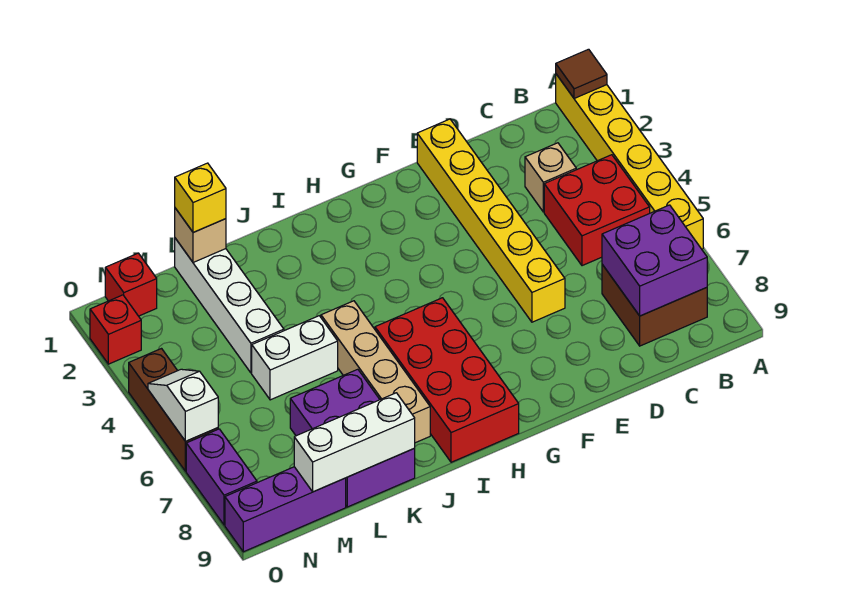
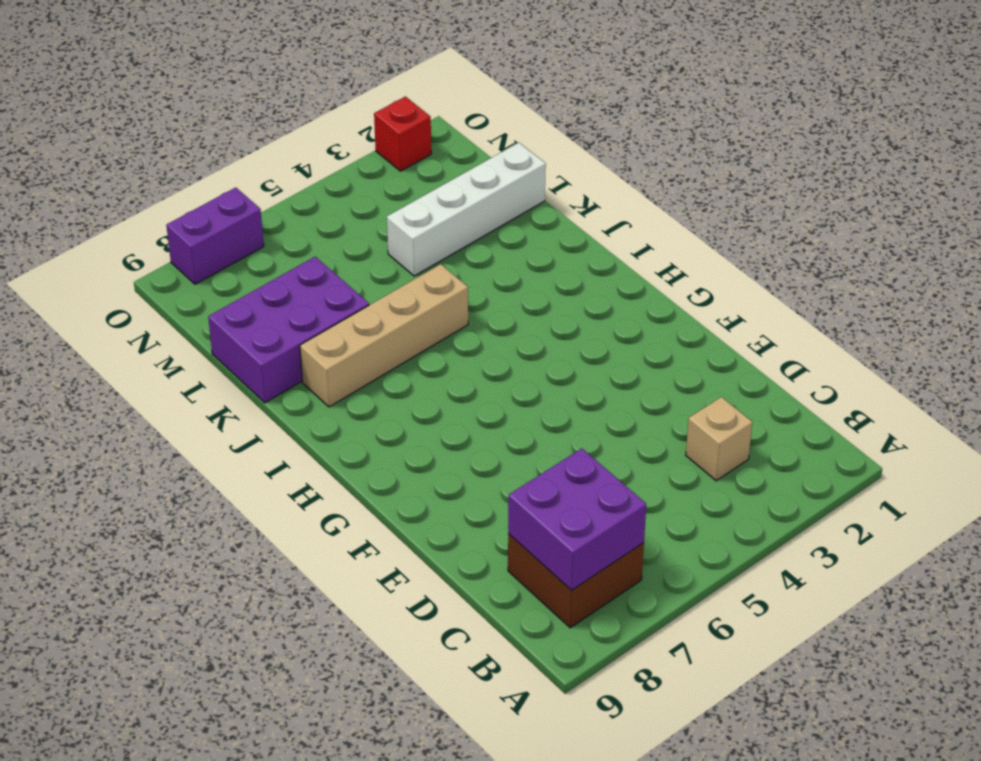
none -> yellow brick A1:A6 level 1
none -> red brick B4:C5 level 1
none -> yellow brick E1:E6 level 1

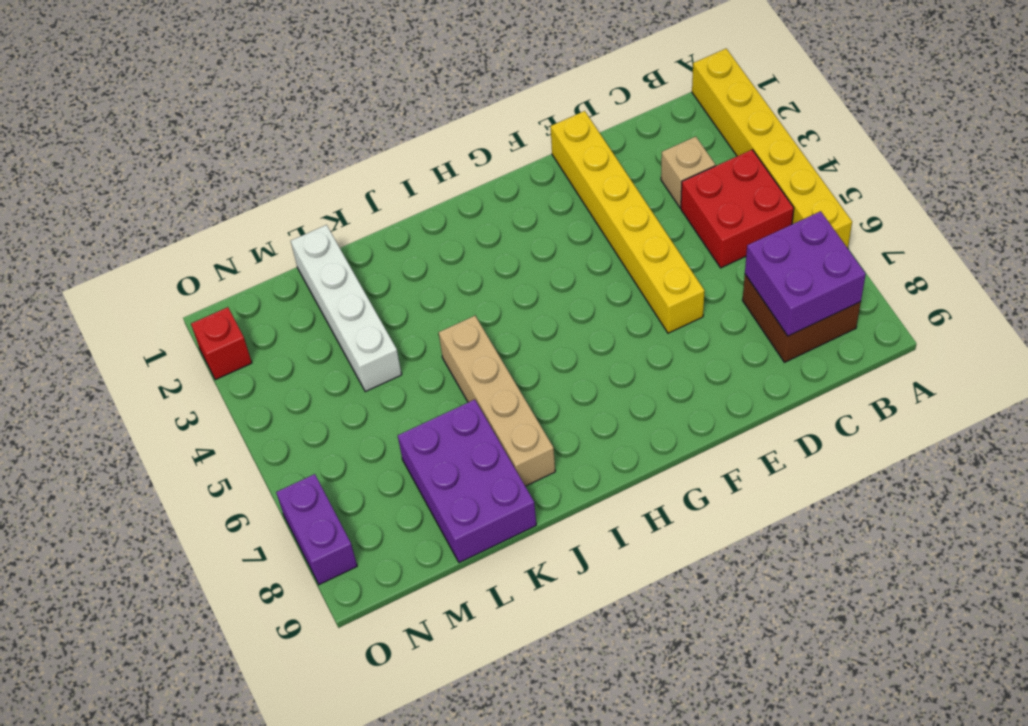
none -> red brick H6:I9 level 1
none -> white brick K5:L5 level 1
none -> purple brick M9:O9 level 1

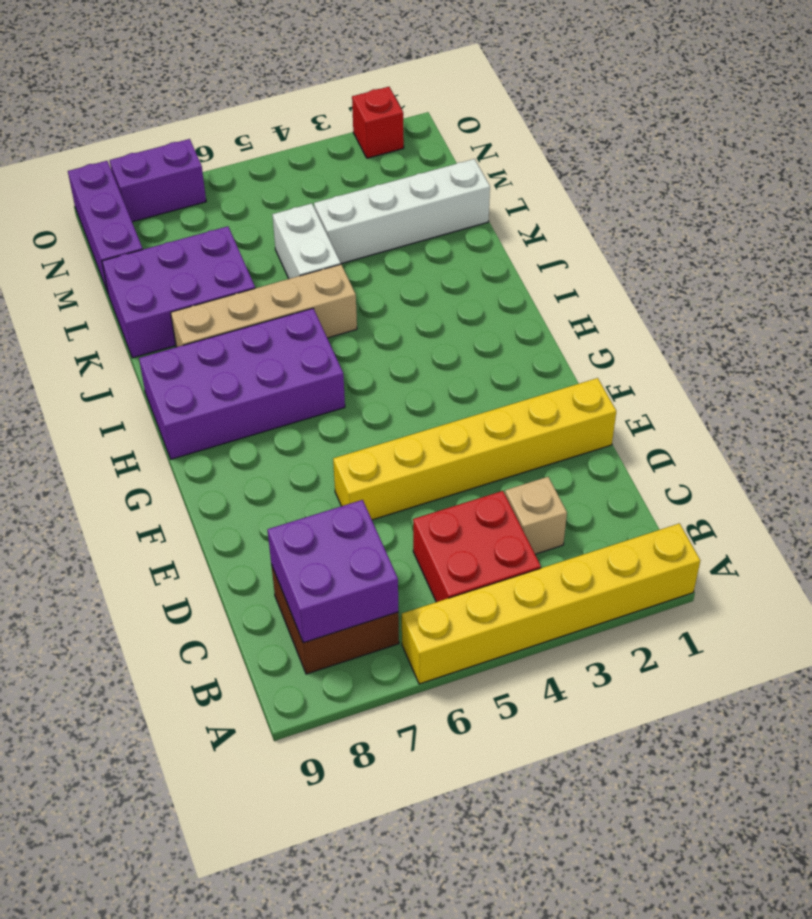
purple brick H6:I9 level 1 -> red brick H6:I9 level 1
none -> red brick N1 level 1
none -> brown brick O4:O6 level 1
none -> brown tile A1 level 2

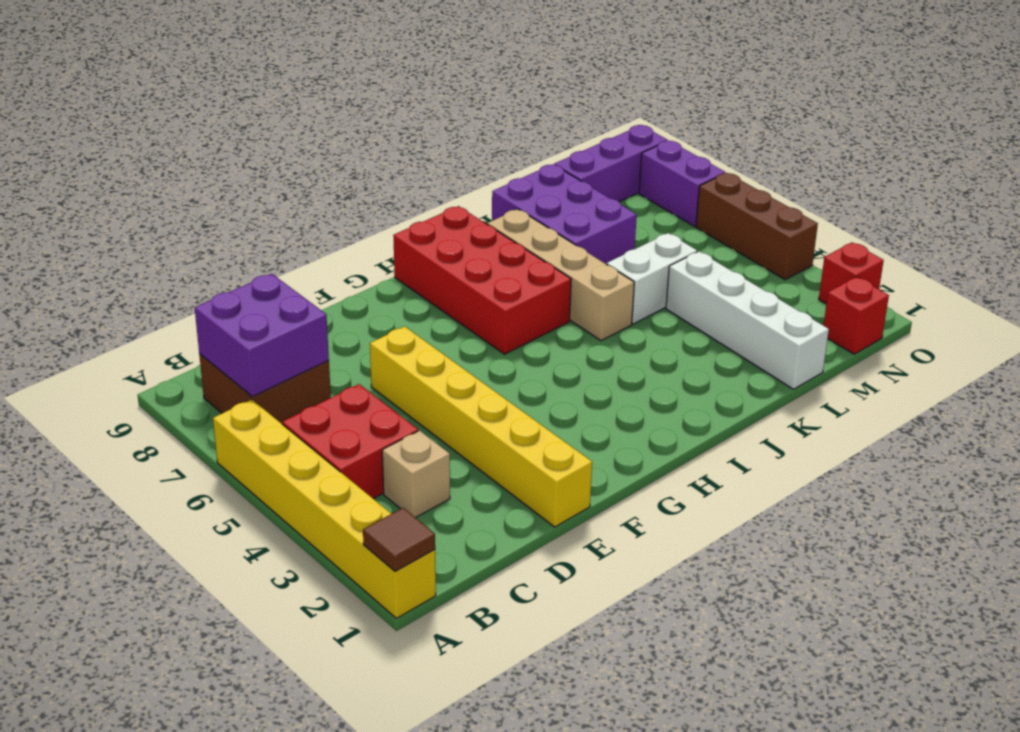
none -> white brick K9:M9 level 2
none -> tan brick L1 level 2
none -> white slope O5:O6 level 2 top 6

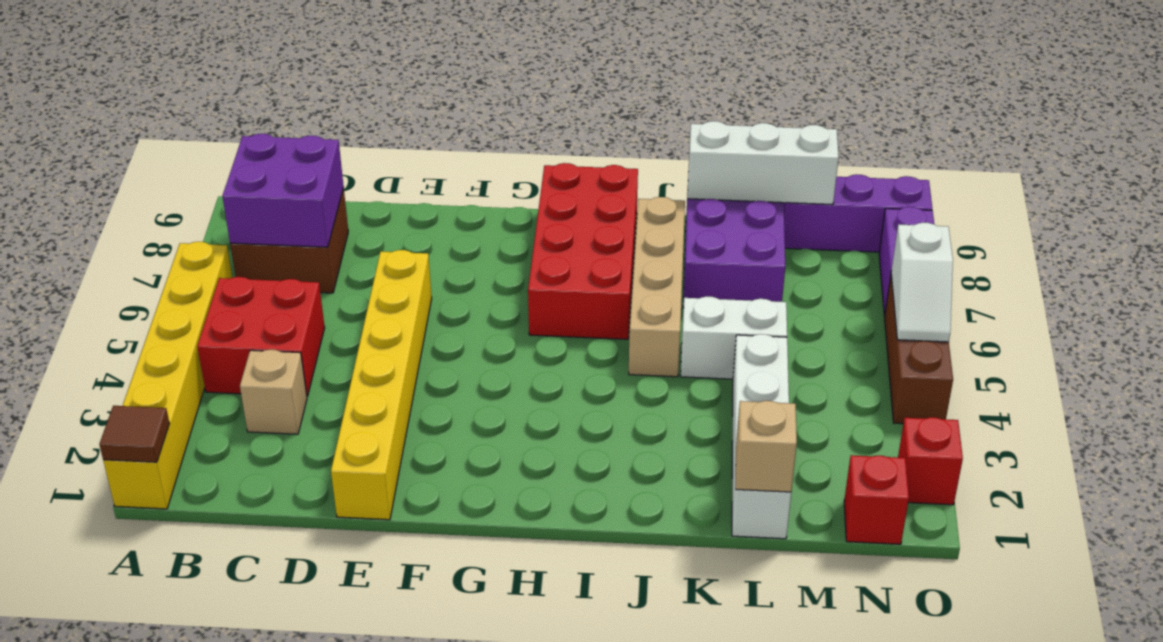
none -> yellow brick L1 level 3

